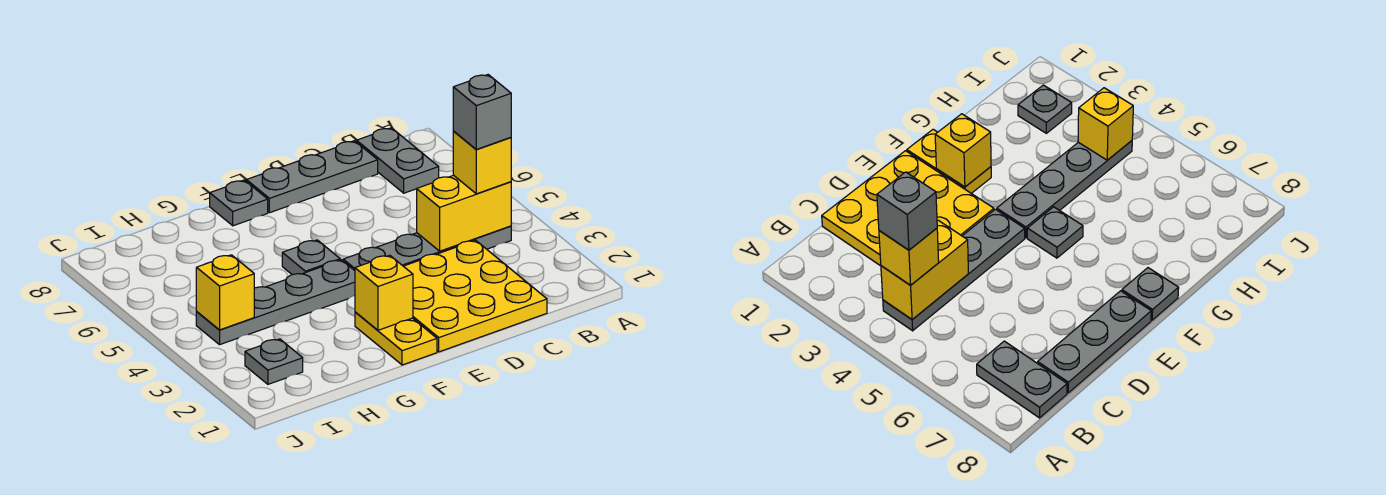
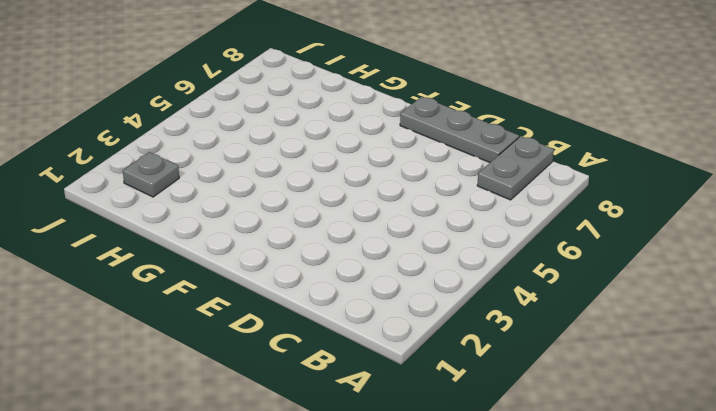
none -> grey plate B4:E4 level 1
none -> yellow plate C1:E3 level 1
none -> yellow plate F1:F2 level 1

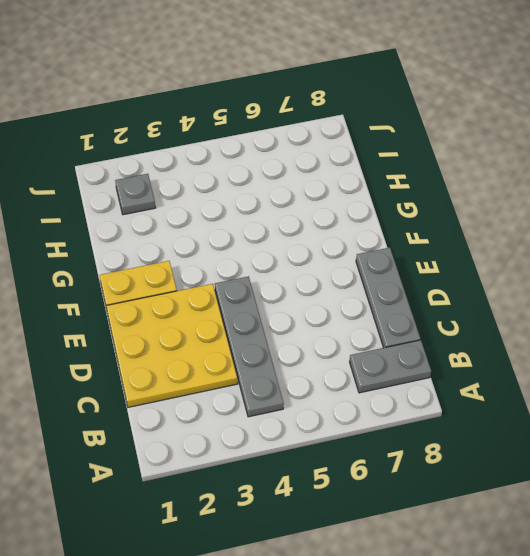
none -> grey plate F4:I4 level 1
none -> grey plate F5 level 1
none -> grey plate F8 level 1

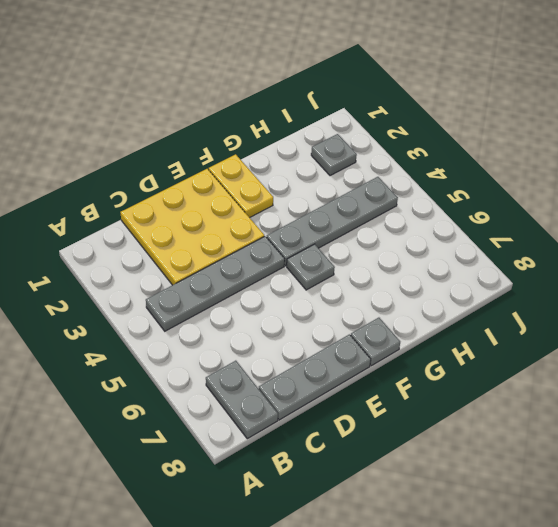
none -> yellow brick B4:C4 level 2
none -> yellow brick F2 level 2
none -> yellow brick I4 level 2

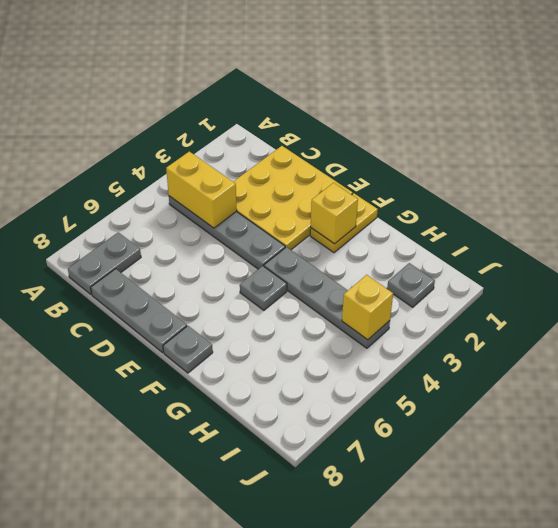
none -> yellow brick B4 level 3
none -> grey brick B4 level 4

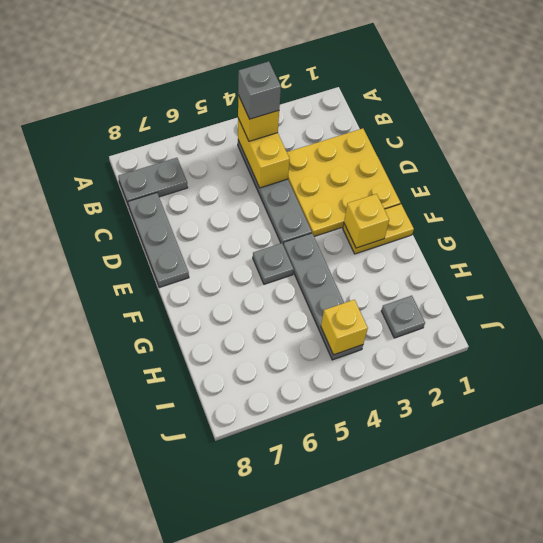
none -> grey plate F8 level 1

